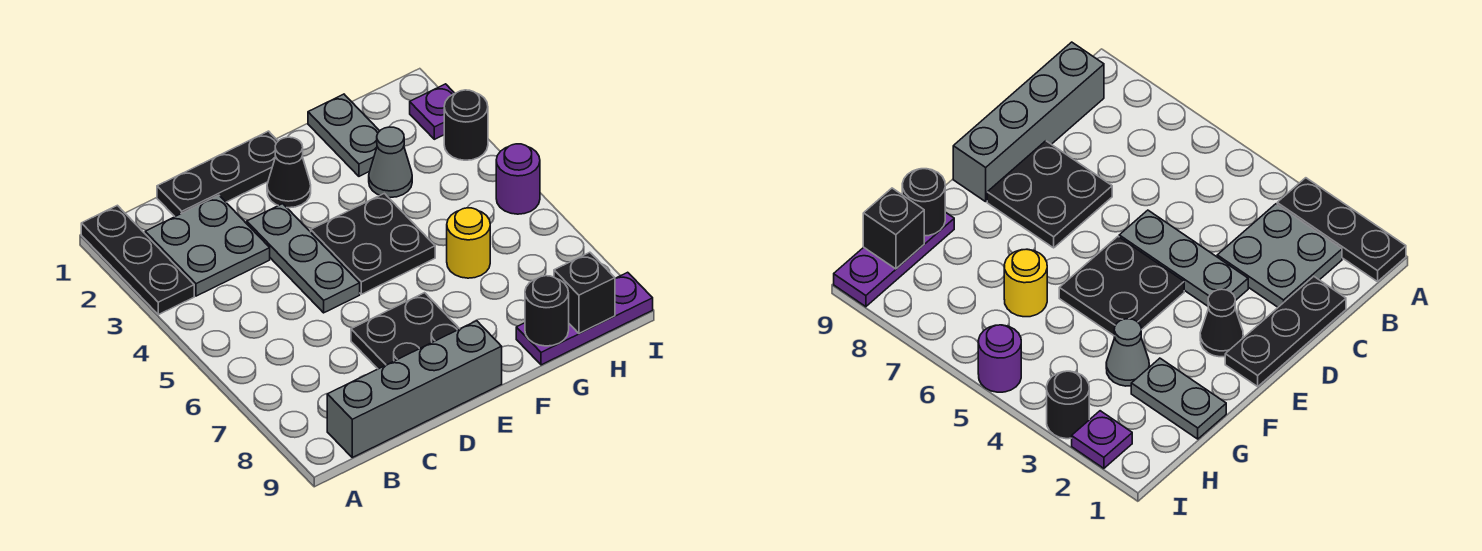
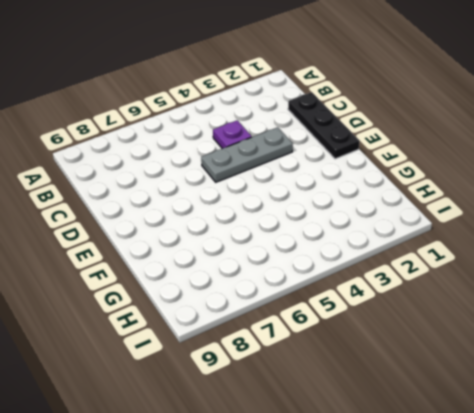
purple plate C4 level 1 -> purple plate I2 level 1
none -> black plate A1:A3 level 1
none -> grey plate B2:C3 level 1
none -> grey brick B9:E9 level 1

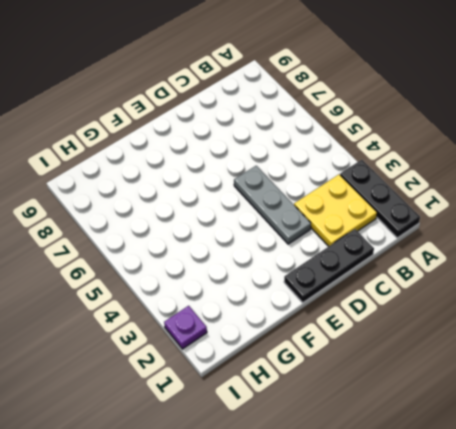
yellow plate B2:C3 level 1 -> grey plate B2:C3 level 1
none -> grey brick B9:E9 level 1
none -> black plate D7:E8 level 1
none -> black cone E2 level 1

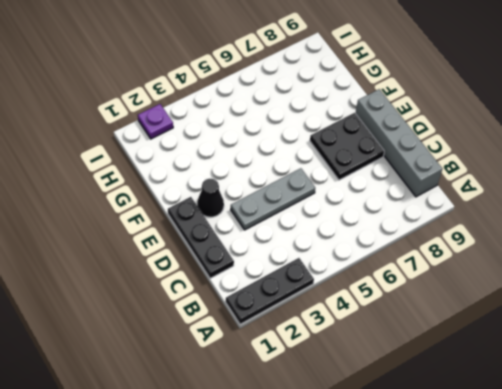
none -> grey plate B2:C3 level 1
none -> black plate E4:F5 level 1
none -> grey plate G1:G2 level 1

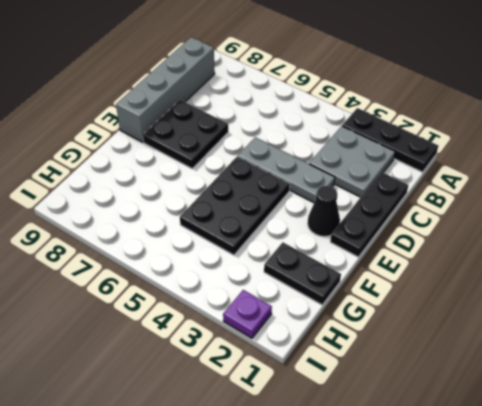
black plate E4:G5 level 1 -> black plate E4:F5 level 1
black plate G1:G2 level 1 -> grey plate G1:G2 level 1
none -> grey cone G3 level 1
none -> yellow round brick G6 level 1
none -> purple plate G9:I9 level 1

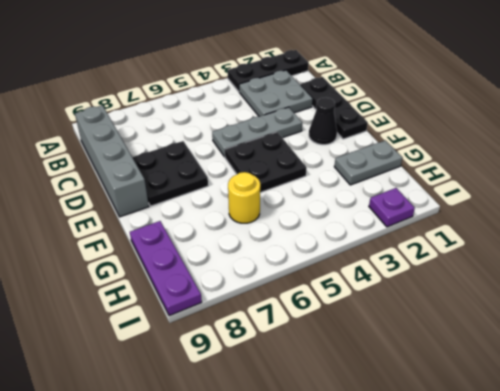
none -> grey cone G3 level 1
none -> black round brick I3 level 1
none -> purple round brick I5 level 1

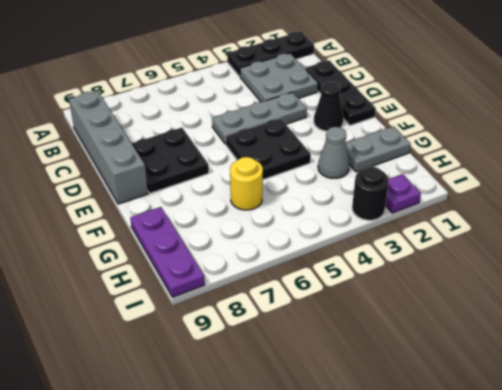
none -> purple round brick I5 level 1
none -> black round brick G9 level 2
none -> black brick H9 level 2

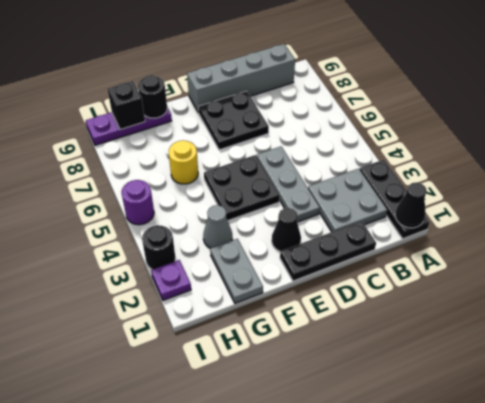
black cone A1 level 2 -> none

